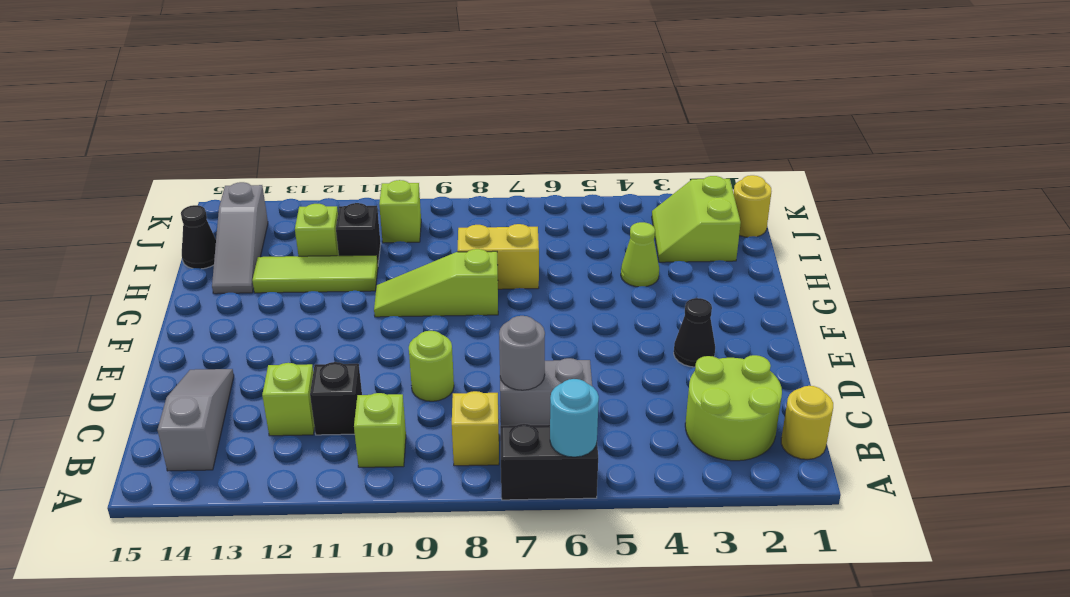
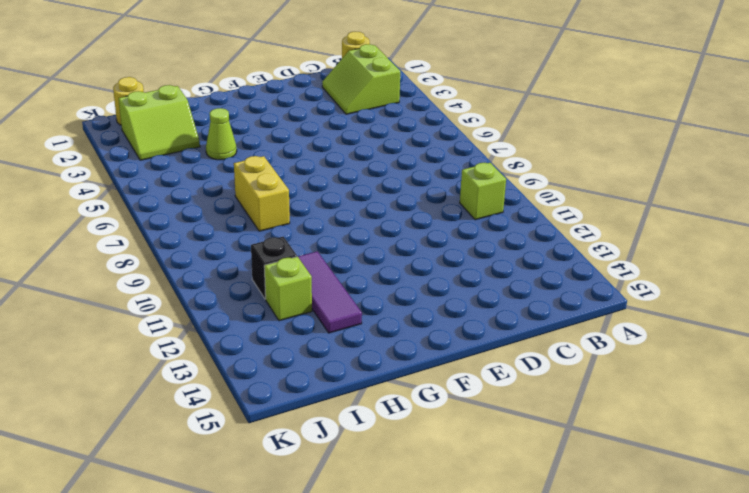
lime slope B2:C3 level 1 top B -> lime round brick B2:C3 level 1
purple tile H11:H13 level 1 -> lime tile H11:H13 level 1
none -> black brick A6:A7 level 1
none -> yellow brick B8 level 1
none -> grey slope B14:D14 level 1 top B

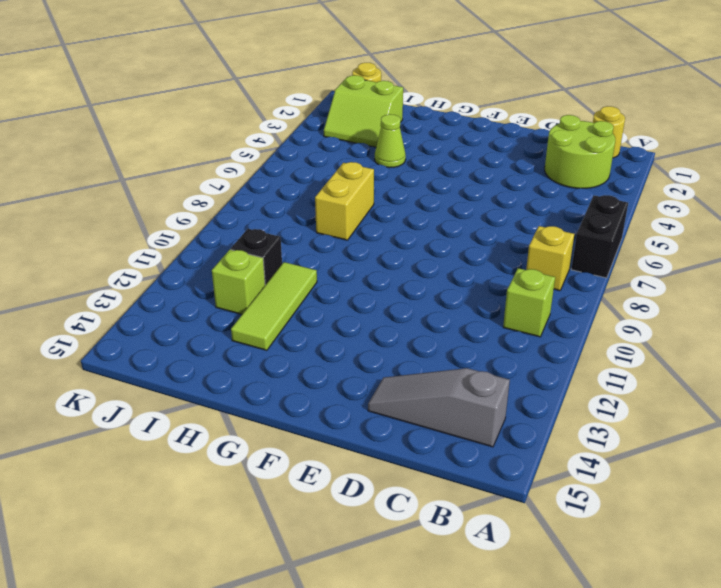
none -> grey brick C6:C7 level 1
none -> black brick C11 level 1
none -> lime brick C12 level 1

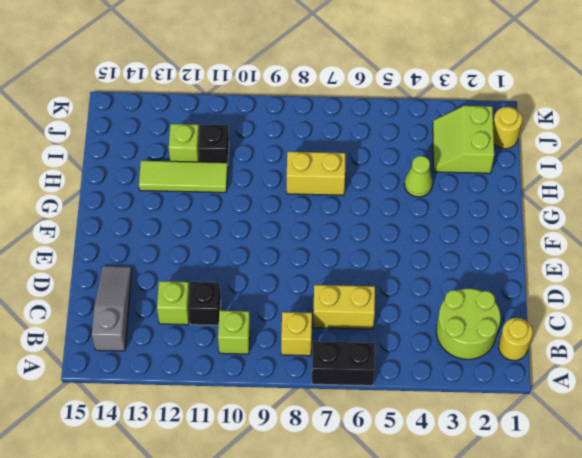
yellow brick C6:C7 level 1 -> grey brick C6:C7 level 1
none -> lime round brick D9 level 1
none -> black cone E3 level 1
none -> lime slope G8:G10 level 1 top 8

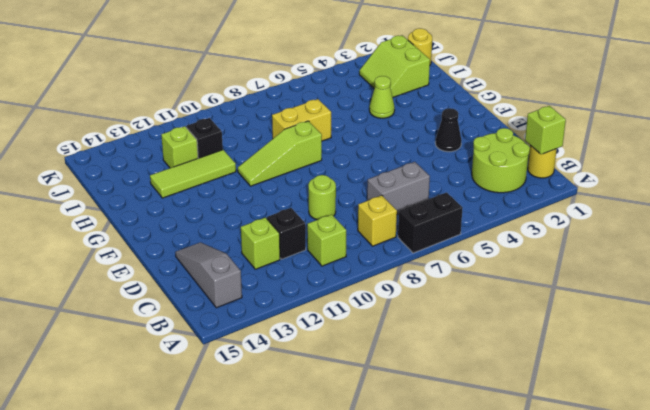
lime brick B1 level 2 -> lime brick J10 level 1
none -> grey slope H14:J14 level 1 top J
none -> black cone I15 level 1
none -> cyan round brick A6 level 2

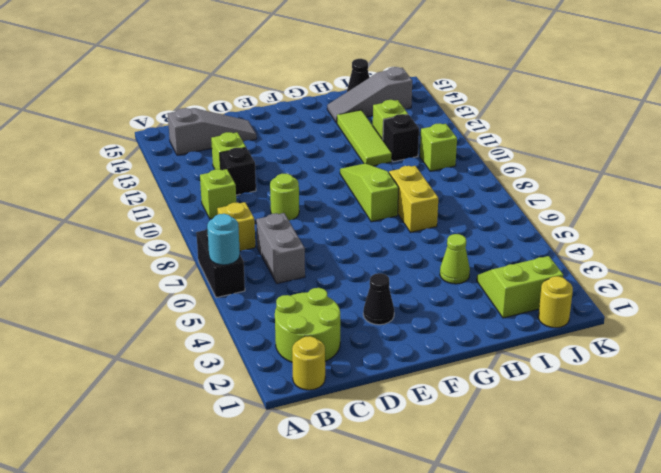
none -> grey round brick C7 level 2

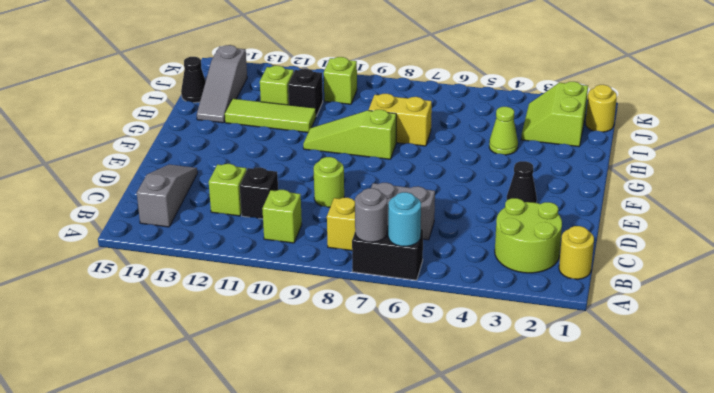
grey round brick A7 level 2 -> grey round brick C7 level 2

